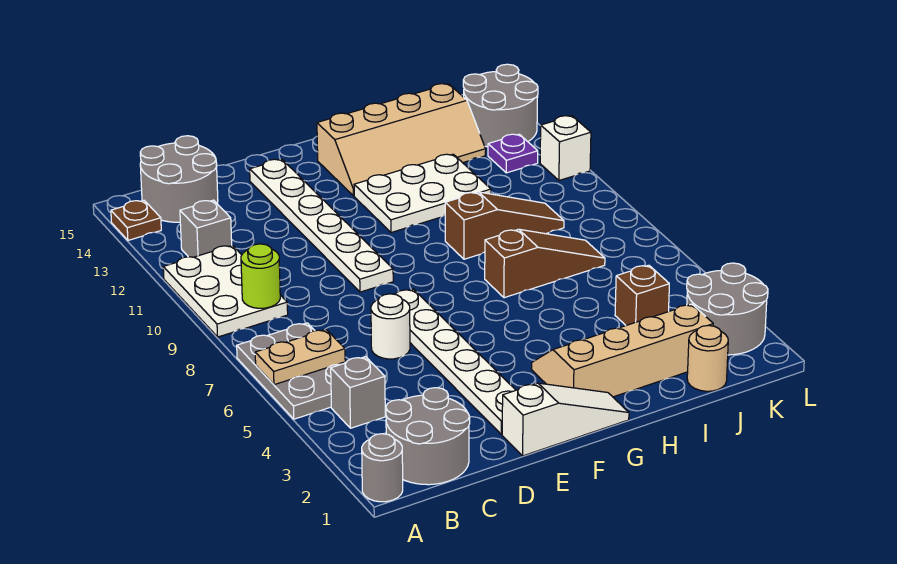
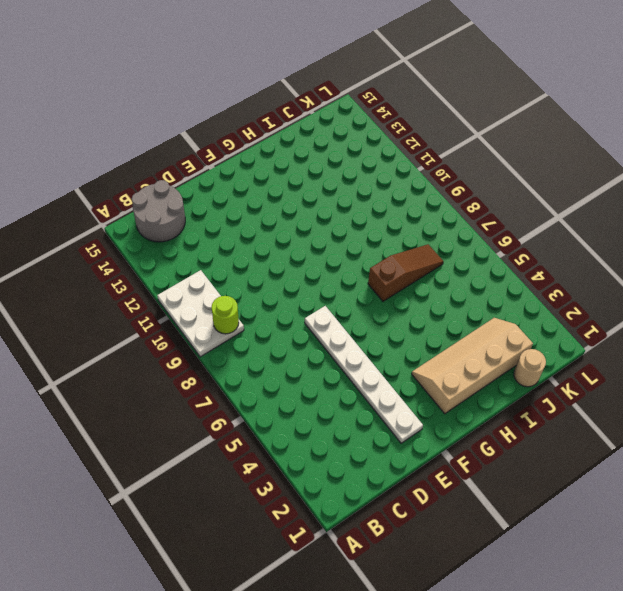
none -> grey round brick A1 level 1
none -> grey plate A5:B7 level 1
none -> brown plate A14 level 1

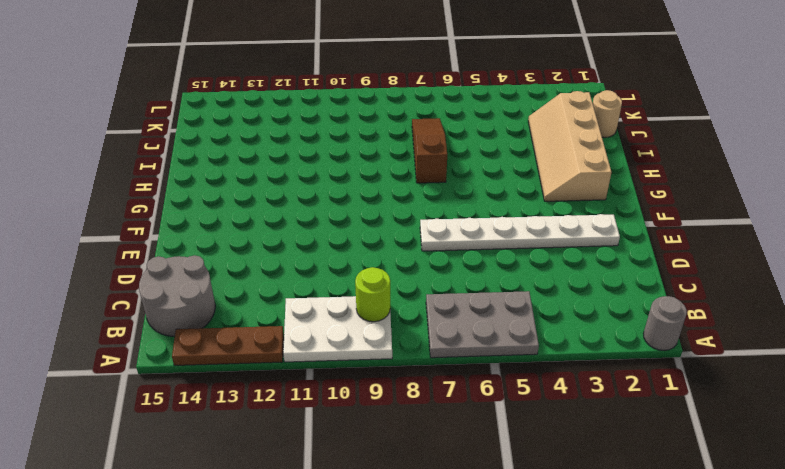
brown plate A12:A14 level 1 -> brown plate A14 level 1
none -> grey round brick B1:C2 level 1
none -> grey brick B4 level 1
none -> grey brick B12 level 1

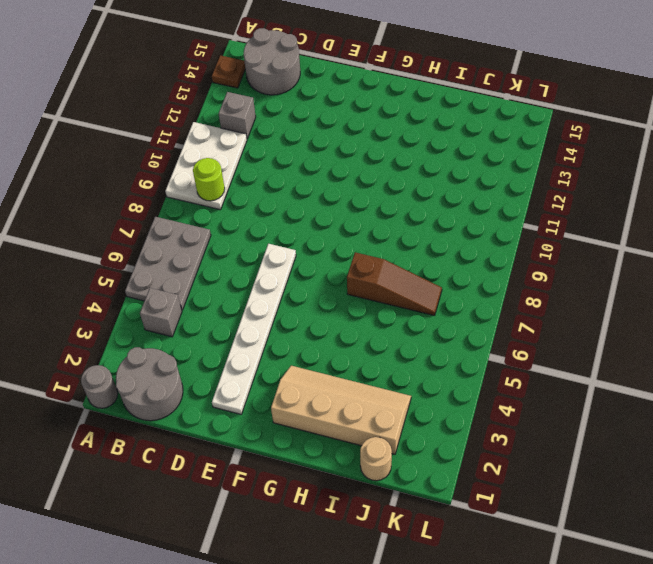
none -> white round brick D6 level 1
none -> white slope E1:G1 level 1 top E
none -> white plate E9:E14 level 1

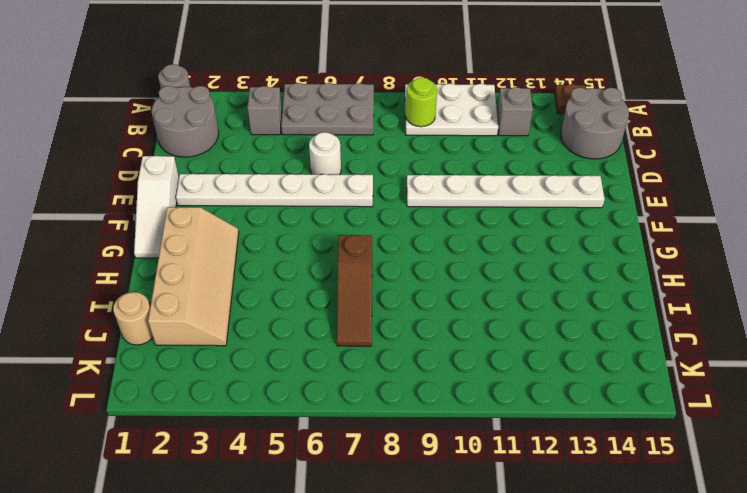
none -> white plate G11:I12 level 1
none -> tan slope G13:J14 level 1 top 14
none -> brown slope H9:J9 level 1 top H

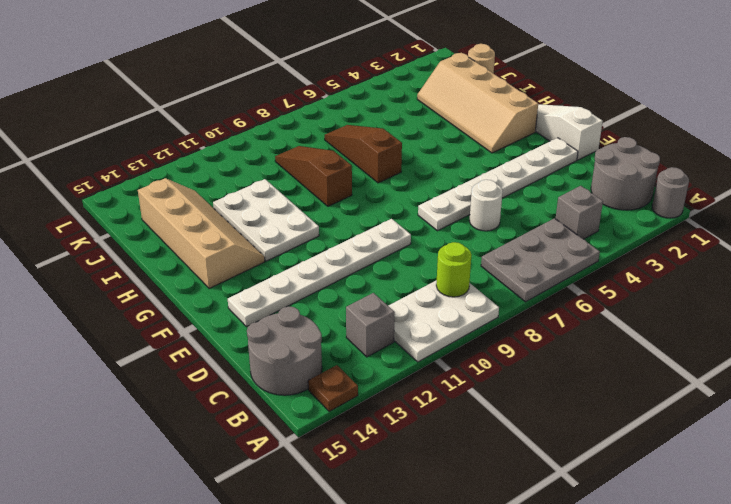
none -> brown brick J4 level 1
none -> grey round brick K2:L3 level 1
none -> purple plate K12 level 1

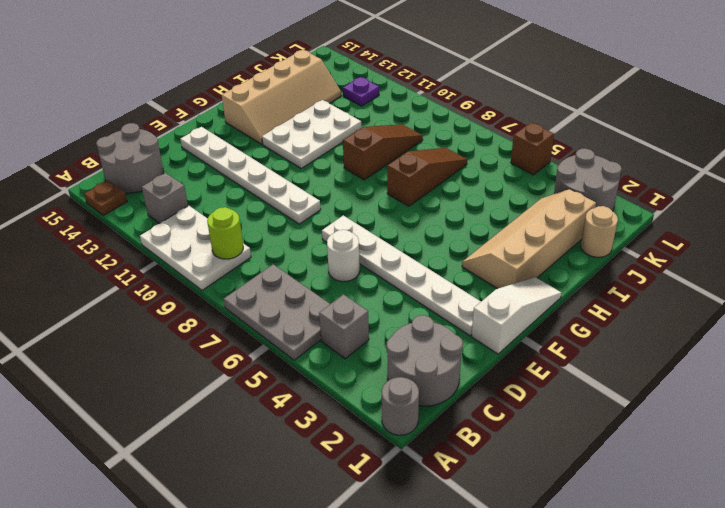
brown brick L5 level 1 -> brown brick J4 level 1
none -> grey round brick K13:L14 level 1
none -> white brick L11 level 1
none -> tan plate A6:B6 level 2

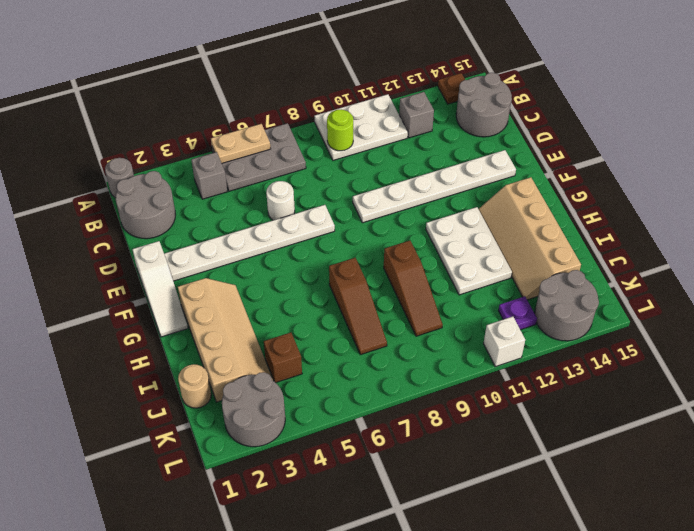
tan plate A5:A6 level 2 -> tan plate A6:B6 level 2

